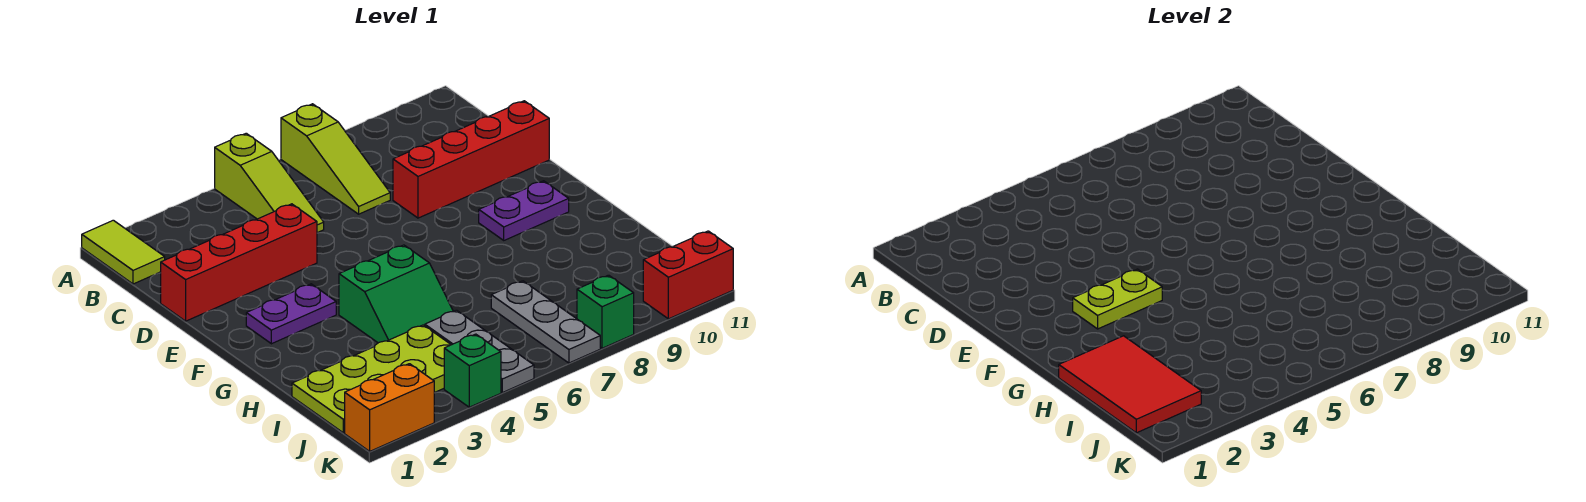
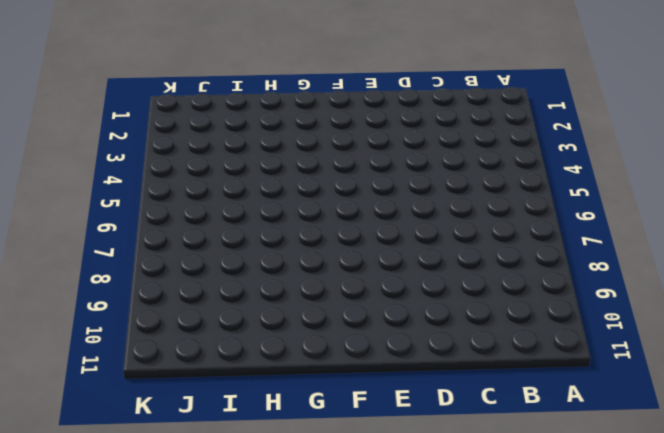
none -> lime tile A1:B1 level 1
none -> lime slope A5:C5 level 1 top A
none -> lime slope A7:C7 level 1 top A

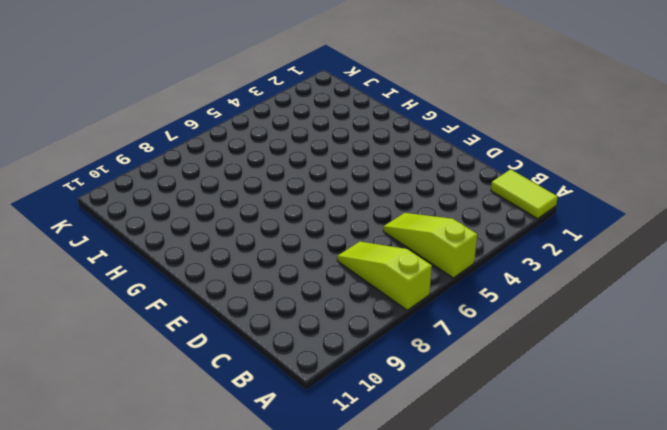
none -> red brick D1:D4 level 1
none -> red brick D8:D11 level 1
none -> purple plate F2:F3 level 1

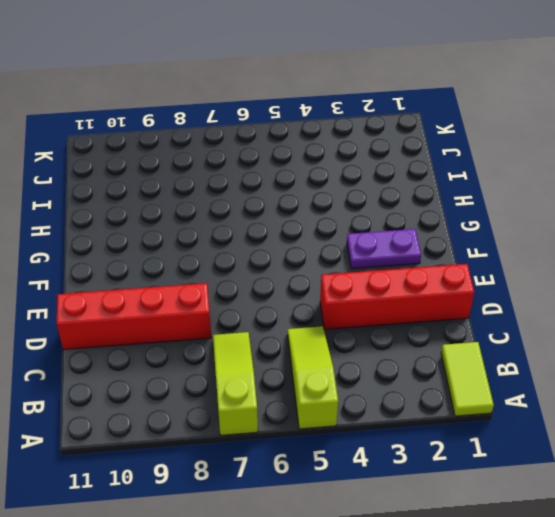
none -> purple plate F9:F10 level 1
none -> green slope G4:H5 level 1 top G
none -> lime plate I1:J4 level 1

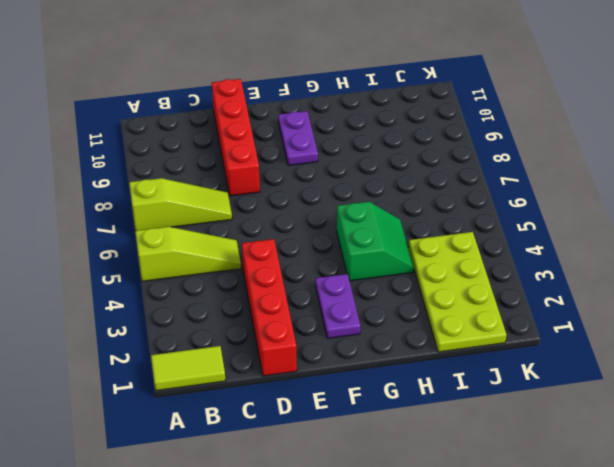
none -> grey plate I5:K5 level 1
none -> grey plate I7:K7 level 1
none -> orange brick K1:K2 level 1

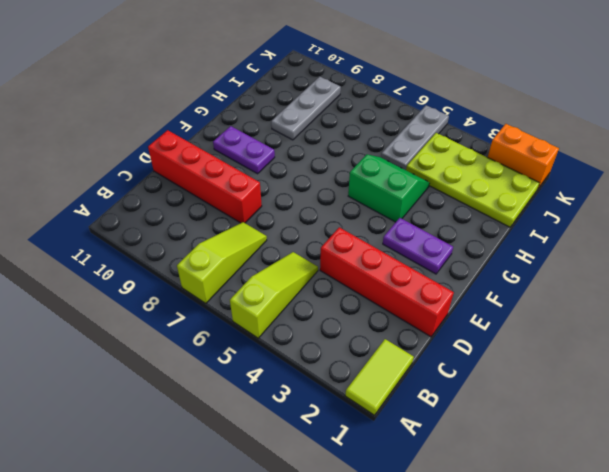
grey plate H9:J9 level 1 -> grey plate I7:K7 level 1
none -> green brick K4 level 1
none -> green brick K8 level 1
none -> red brick K10:K11 level 1

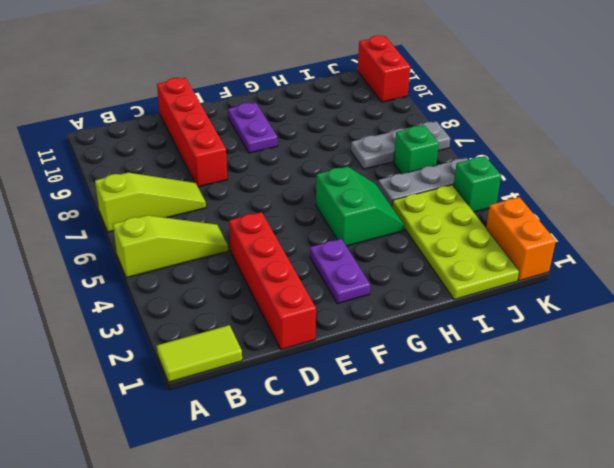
green brick J6 level 1 -> green brick K8 level 1
none -> lime plate F3:F4 level 2
none -> red tile H1:J2 level 2

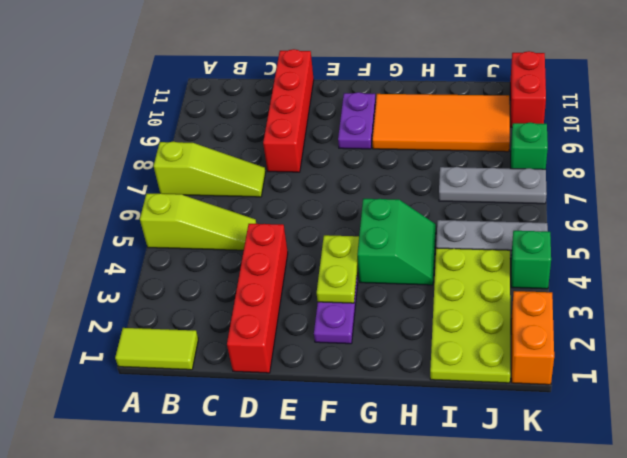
orange tile G9:J10 level 1 -> none
none -> red tile H1:J2 level 2

